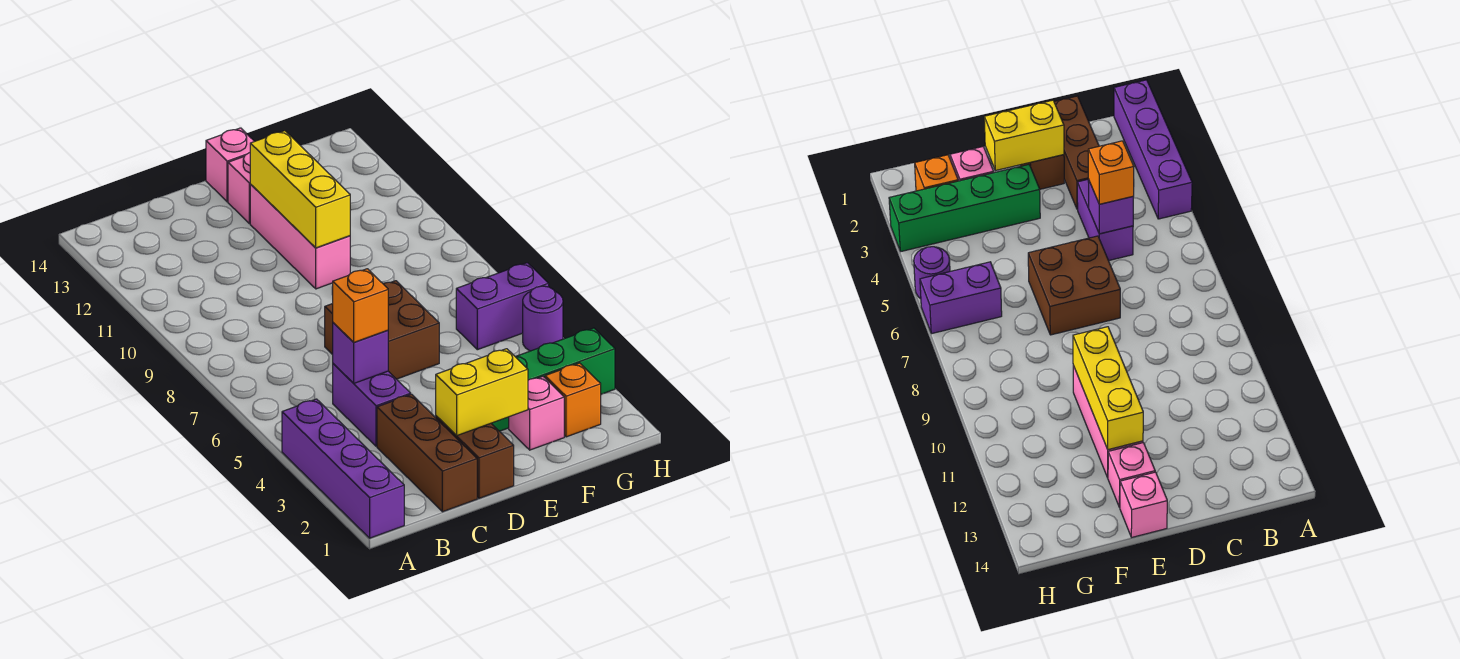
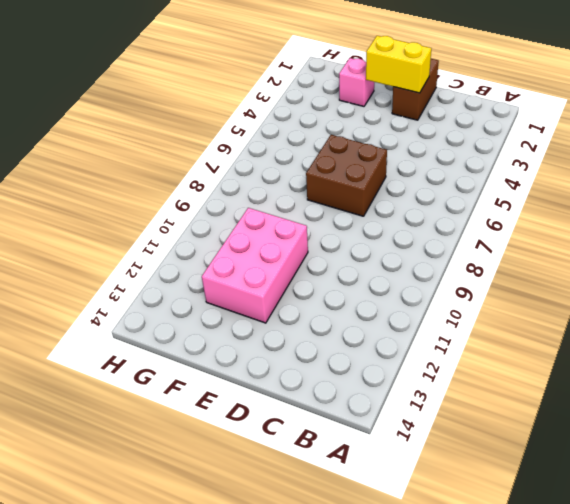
pink brick E10:F12 level 1 -> pink brick E10:E12 level 1
none -> purple brick A1:A4 level 1
none -> brown brick C1:C3 level 1
none -> purple brick C4:C5 level 1

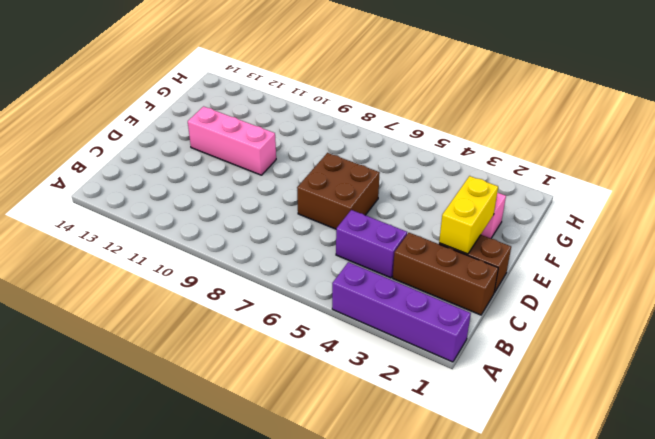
none -> green brick E3:H3 level 1
none -> pink brick E13 level 1
none -> pink brick E14 level 1

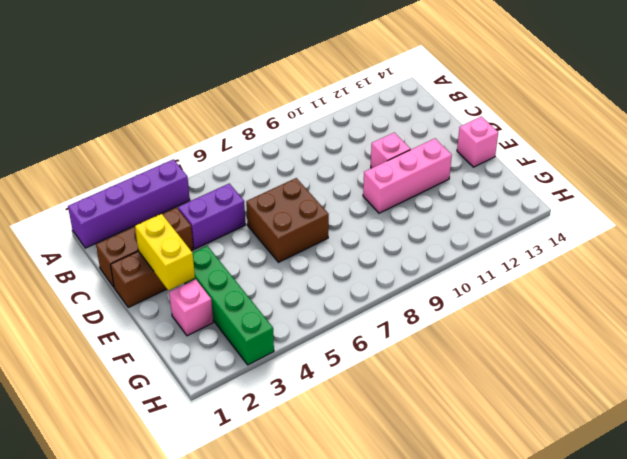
pink brick D11 level 1 -> pink brick E13 level 1
none -> orange brick G2 level 1
none -> purple brick G6:H6 level 1
none -> purple round brick H5 level 1

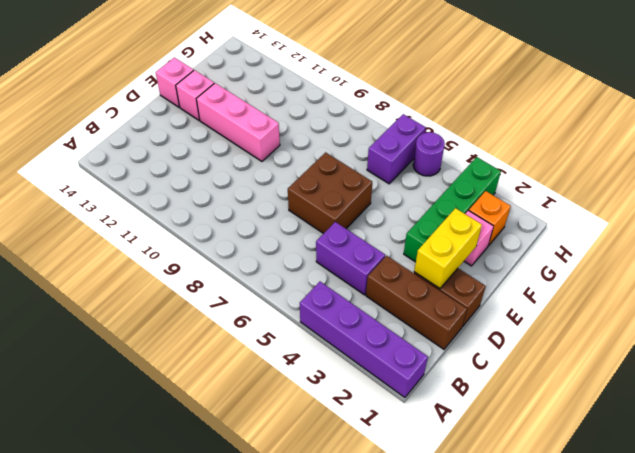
none -> purple brick C5 level 2
none -> yellow brick E10:E12 level 2
none -> orange brick C5 level 3

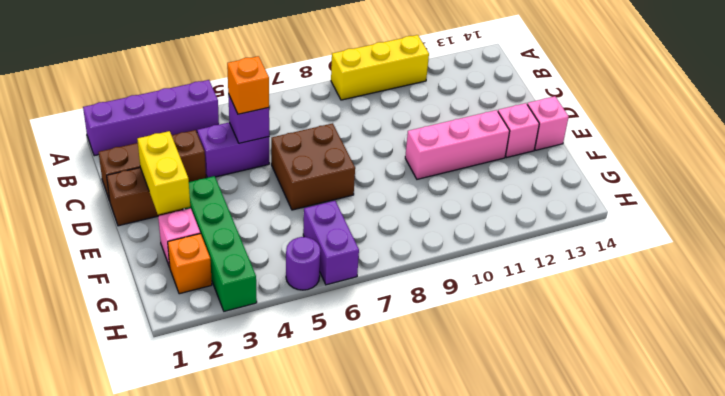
yellow brick A9:A11 level 1 -> yellow brick E10:E12 level 2

